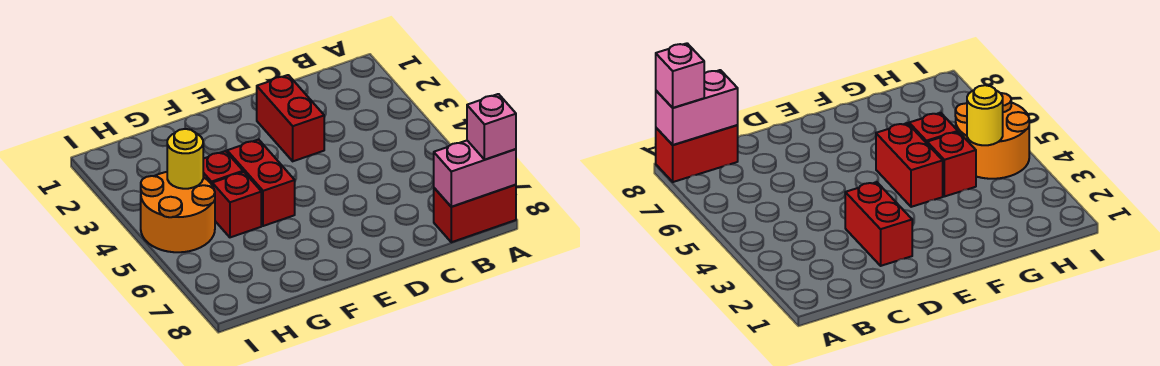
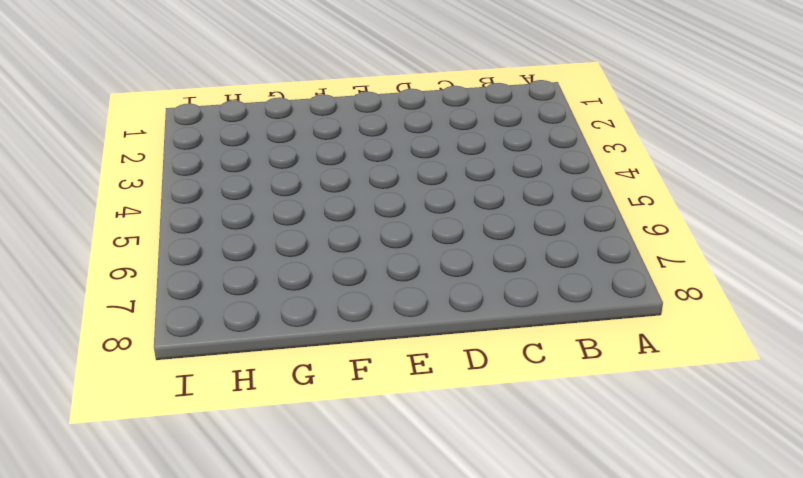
none -> red brick A8:B8 level 1
none -> red brick D2:D3 level 1

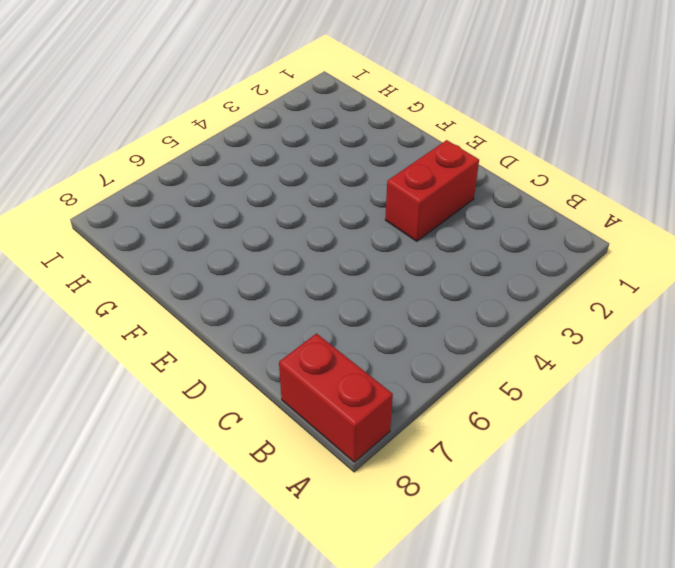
none -> red brick F4:F5 level 1
none -> red brick G4 level 1

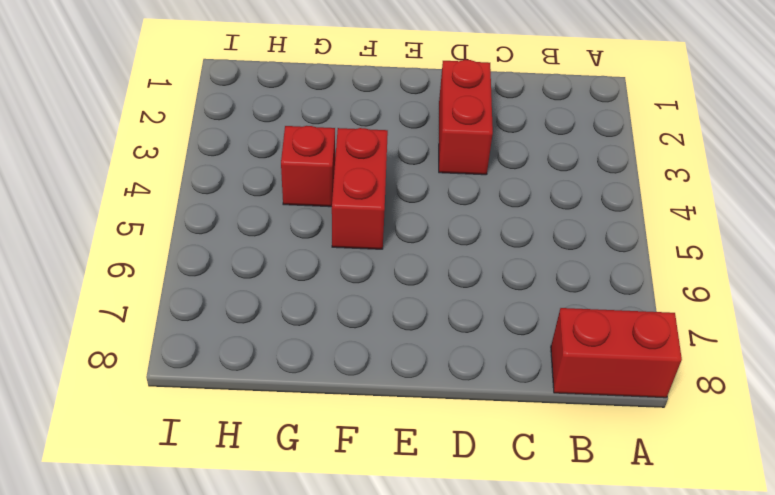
none -> red brick G5 level 1
none -> orange round brick H4:I5 level 1

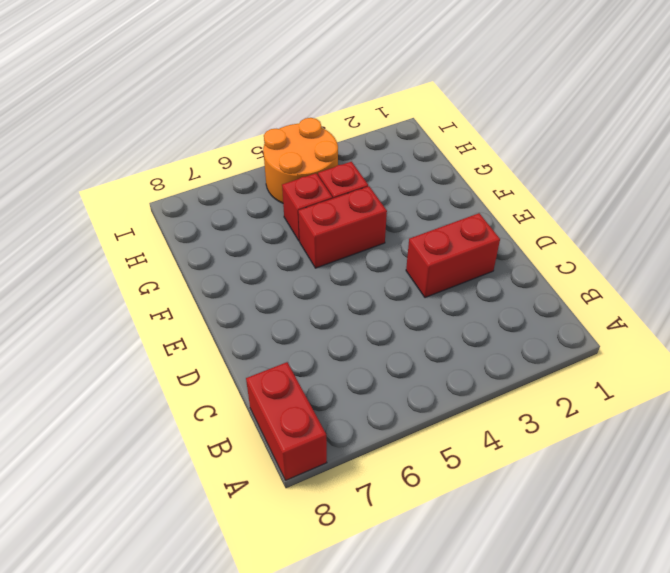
none -> pink brick A8:B8 level 2
none -> yellow round brick H4 level 2

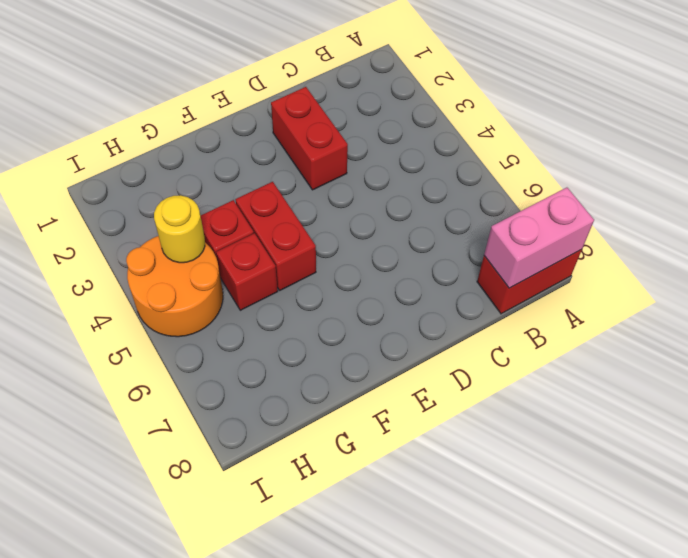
none -> pink brick A8 level 3

